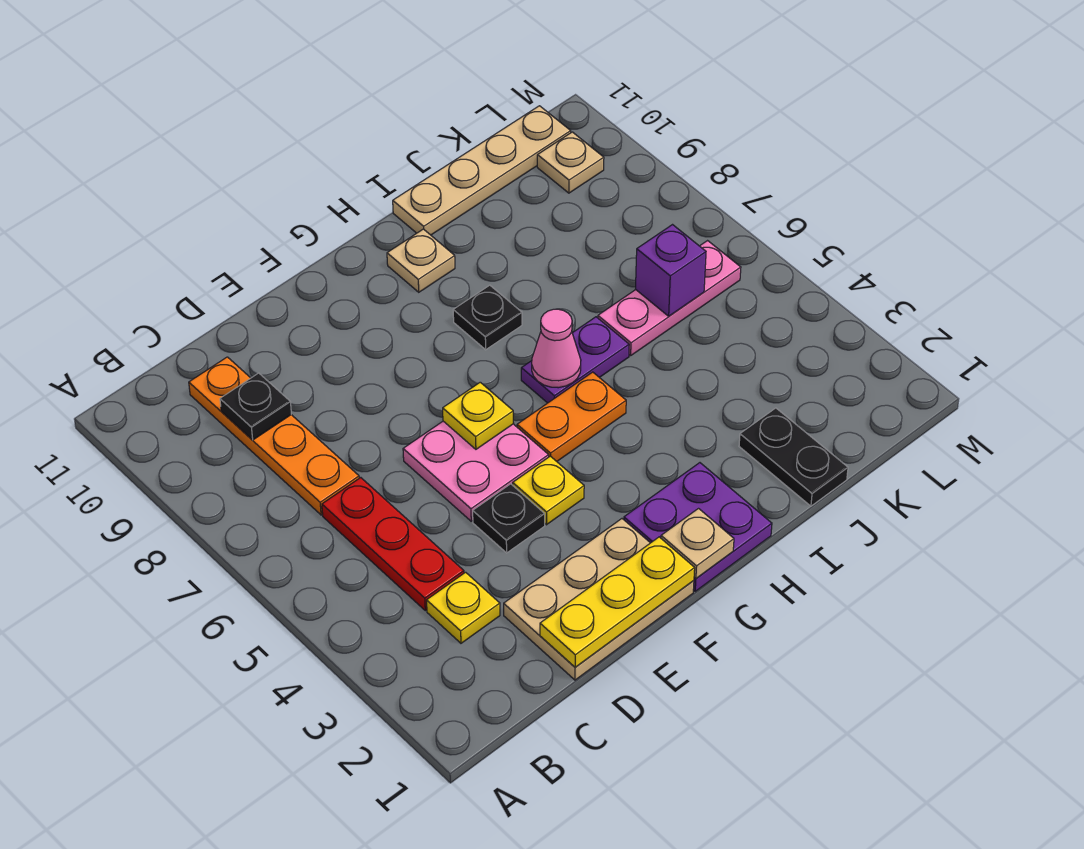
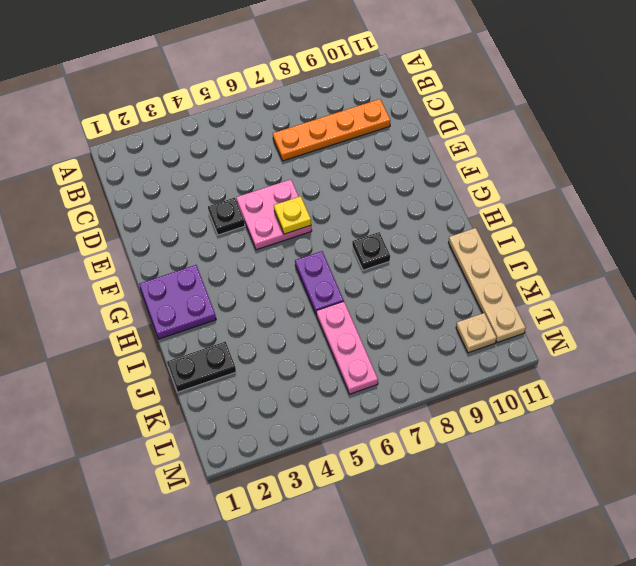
none -> yellow plate C3 level 1
none -> red plate C4:C6 level 1
none -> tan plate D1:F2 level 1

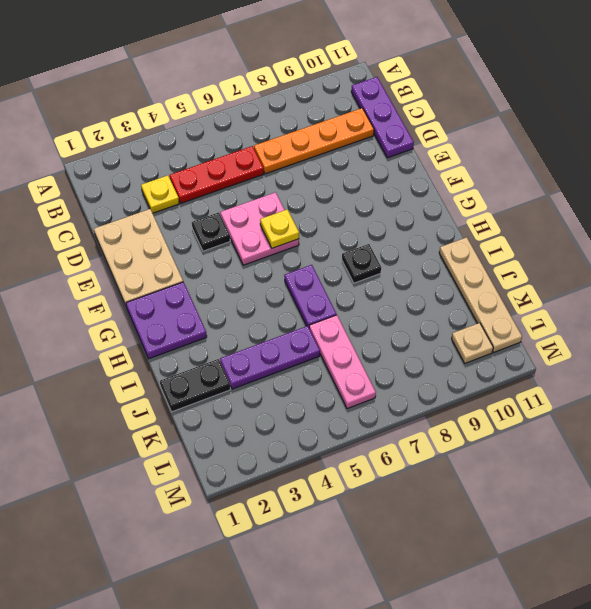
purple plate B11:D11 level 1 -> none
purple plate J3:J5 level 1 -> none
none -> yellow plate F4 level 1
none -> orange plate G5:H5 level 1
none -> tan plate H10 level 1

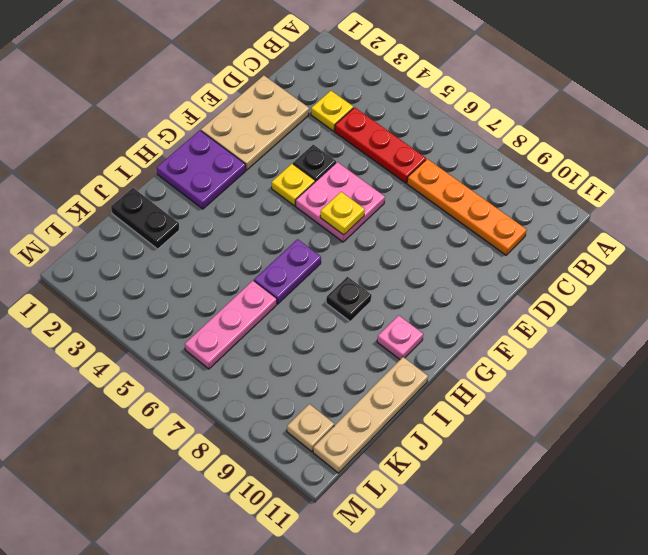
pink plate H10 level 1 -> tan plate H10 level 1
none -> orange plate G5:H5 level 1
none -> black plate C9 level 2
none -> yellow plate D1:F1 level 2

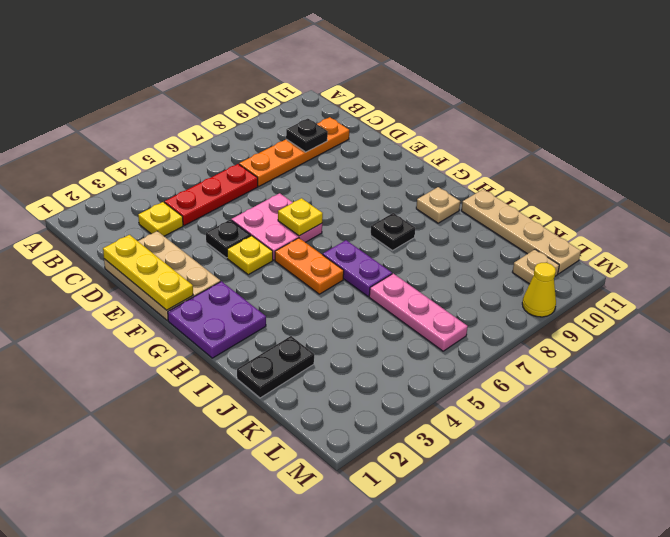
yellow cone M9 level 1 -> none
none -> tan plate G1 level 2
none -> pink cone H6 level 2
none -> purple brick K6 level 2

